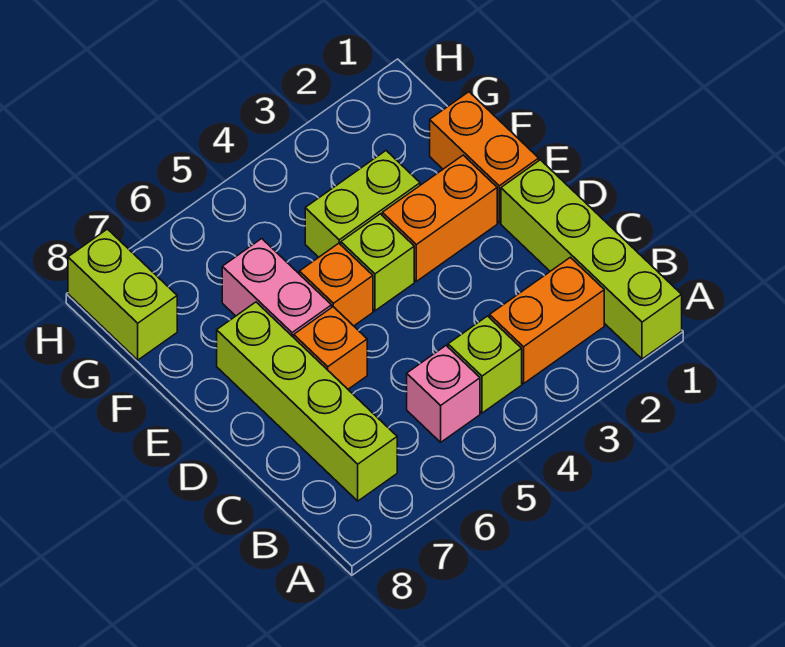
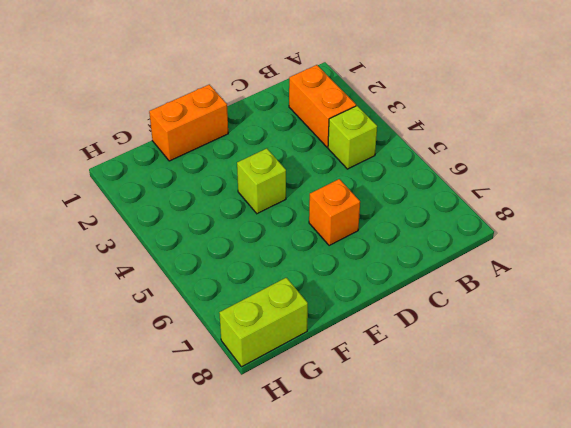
none -> lime brick A1:D1 level 1
none -> pink brick B5 level 1
none -> lime brick B7:E7 level 1

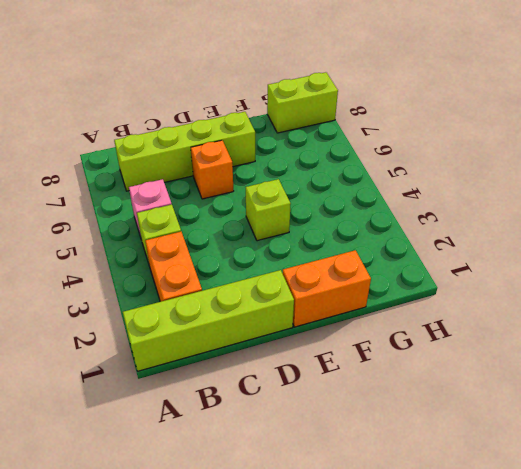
none -> orange brick E2:E3 level 1
none -> orange brick E5 level 1
none -> pink brick E6:F6 level 1

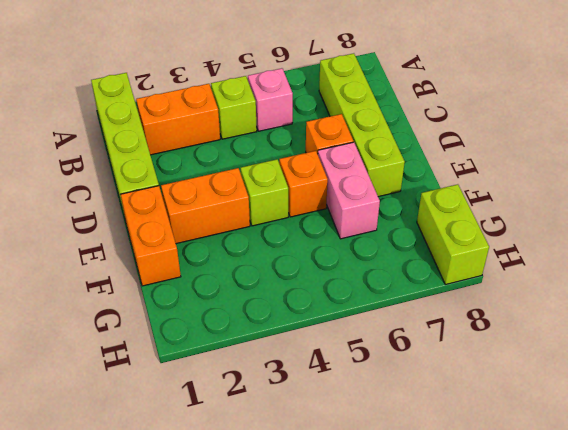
none -> lime brick F3:F4 level 1

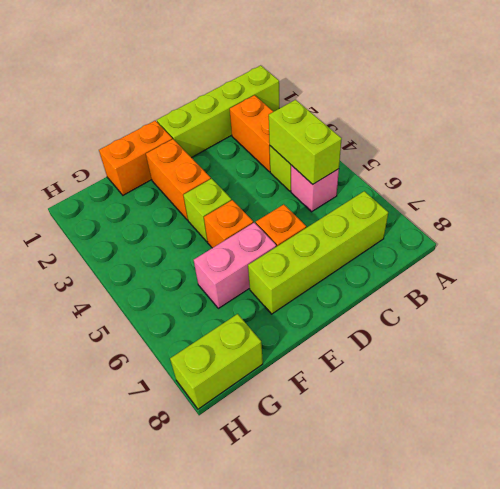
lime brick B4:B5 level 2 -> lime brick F3:F4 level 1

